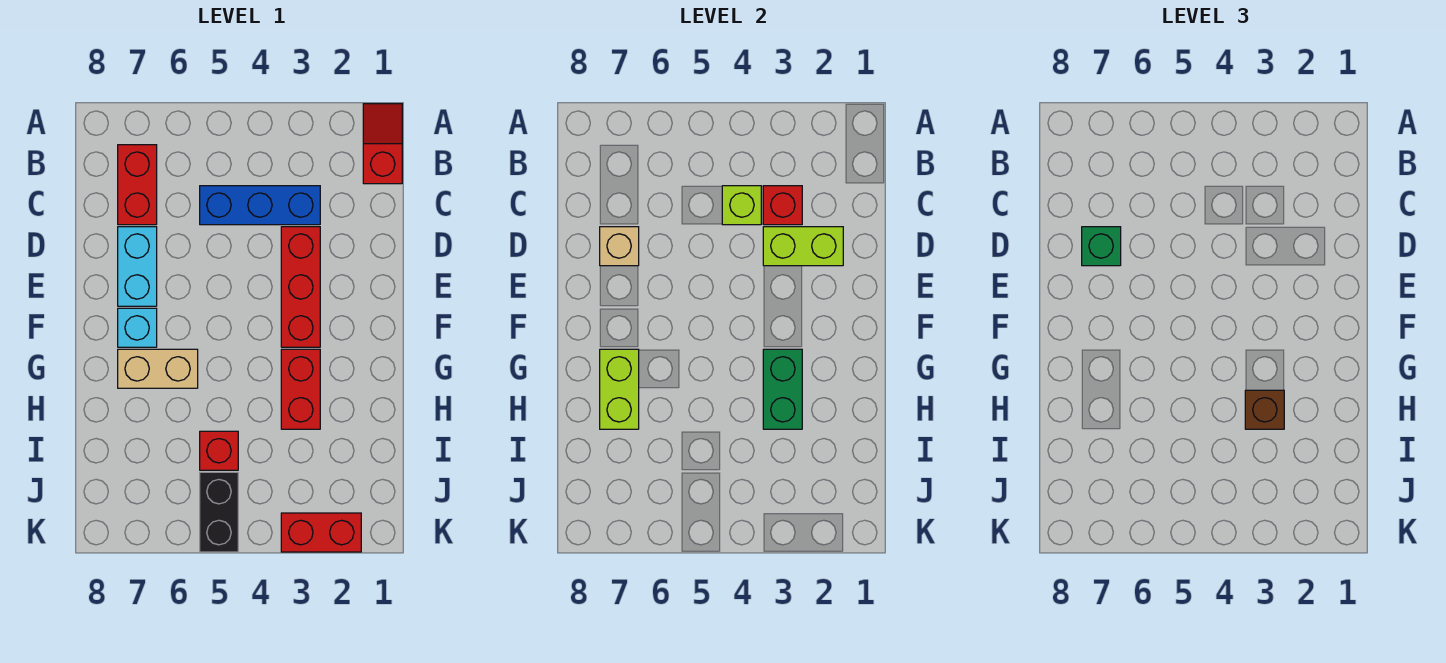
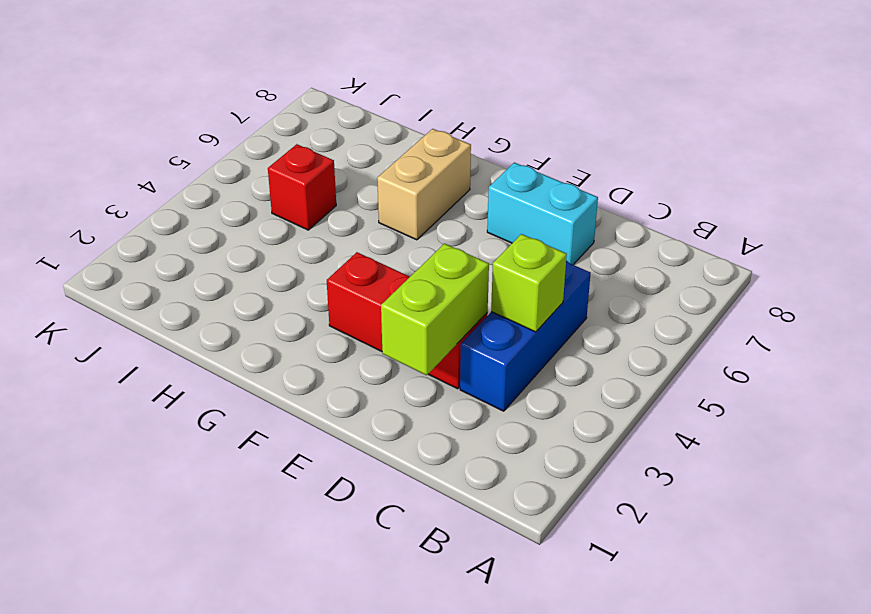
none -> red slope A1:B1 level 1 top B
none -> red brick B7:C7 level 1
none -> cyan brick F7 level 1

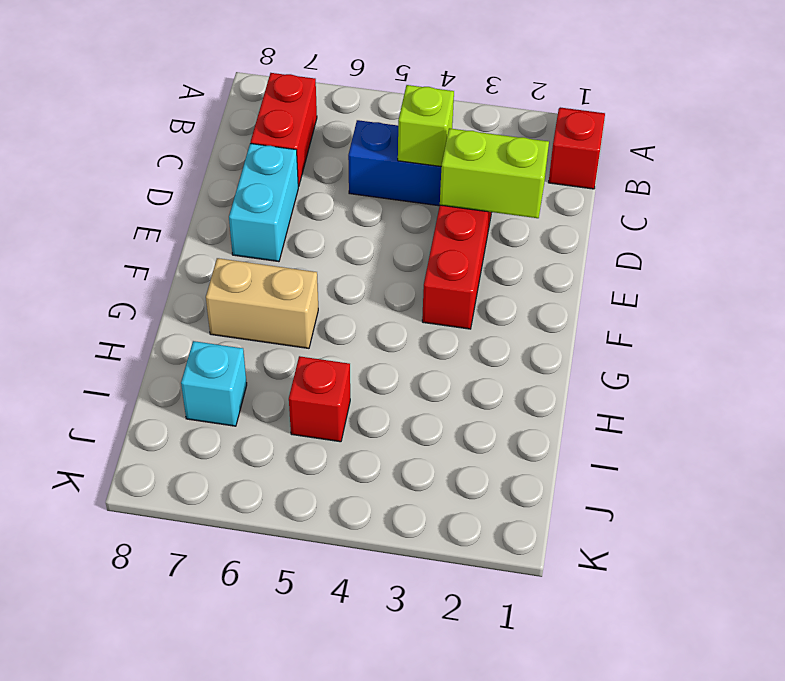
cyan brick I7 level 1 -> cyan brick F7 level 1
none -> red brick G3:H3 level 1
none -> black brick J5:K5 level 1
none -> red brick K2:K3 level 1

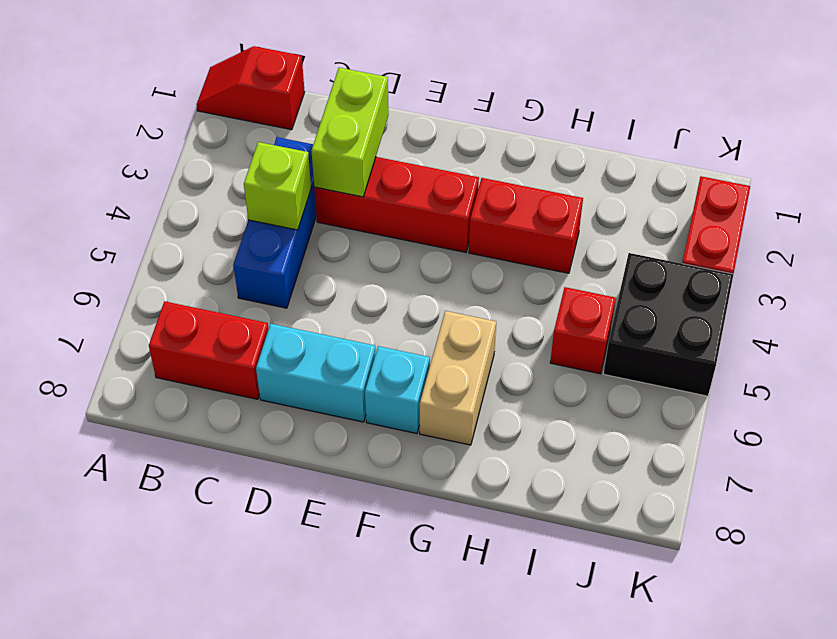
black brick J4:K5 level 1 -> black brick J5:K5 level 1
none -> red brick C3 level 2
none -> tan brick D7 level 2
none -> green brick G3:H3 level 2

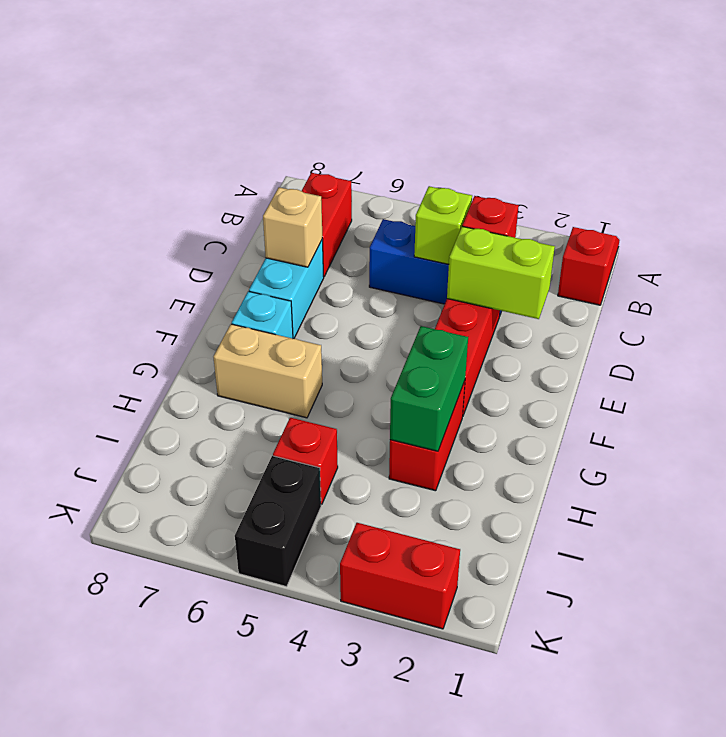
none -> lime brick G7:H7 level 2
none -> green brick D7 level 3
none -> brown brick H3 level 3

